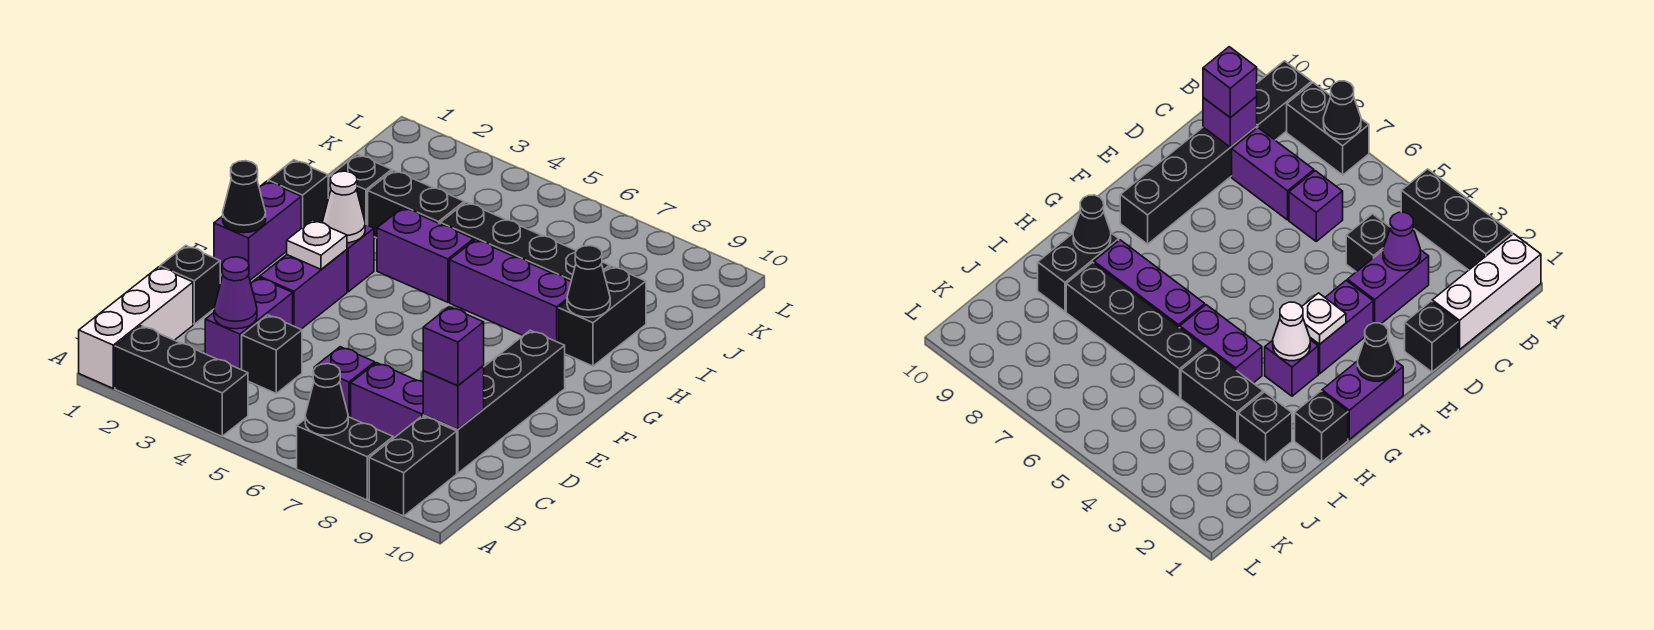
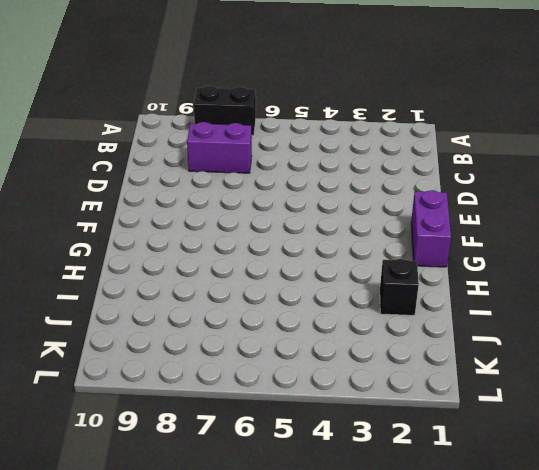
none -> white brick A1:C1 level 1
none -> black brick A2:A4 level 1
none -> black brick A9:B9 level 1

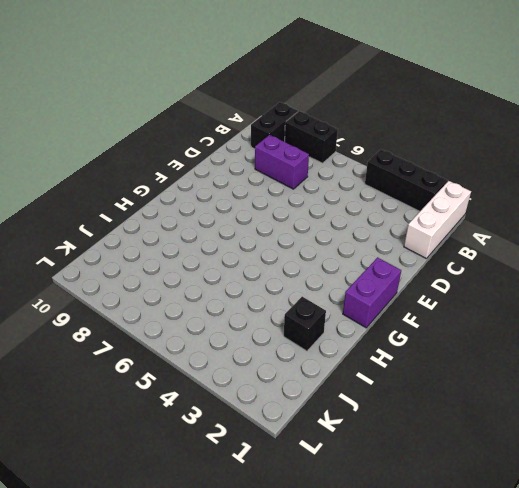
none -> purple brick C3:D3 level 1
none -> black brick C4 level 1
none -> purple brick C6 level 1

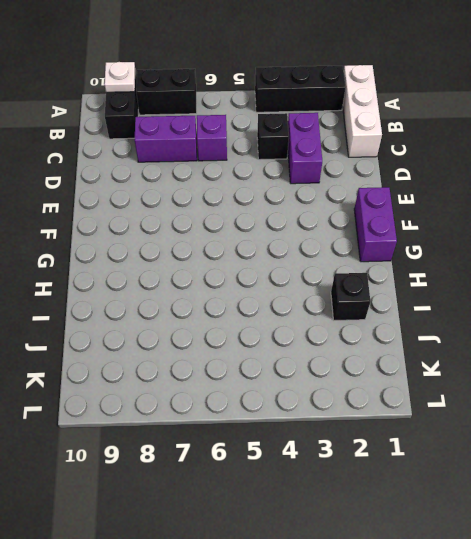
white plate A9 level 2 -> white plate F3 level 2
none -> black brick C9:F9 level 1
none -> black brick D1 level 1
none -> purple brick E3:F3 level 1

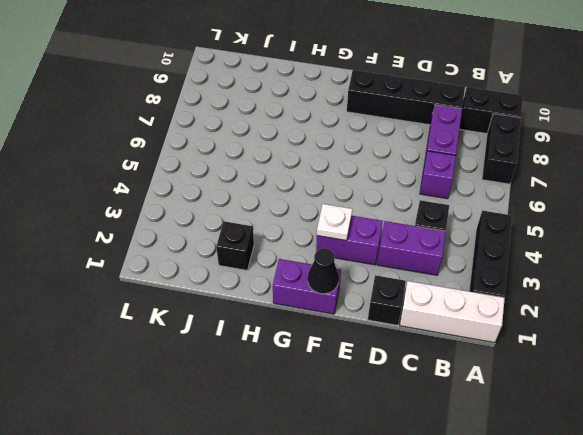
none -> purple brick G3 level 1
none -> black brick H1 level 1
none -> purple brick H4:H5 level 1

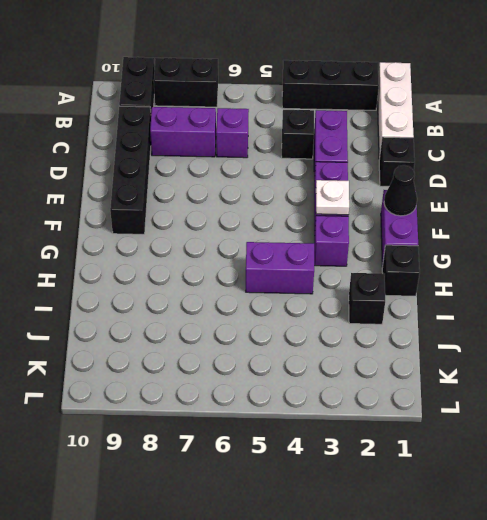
none -> purple brick H6:H8 level 1
none -> black brick H9:I9 level 1
none -> black brick I3:I4 level 1

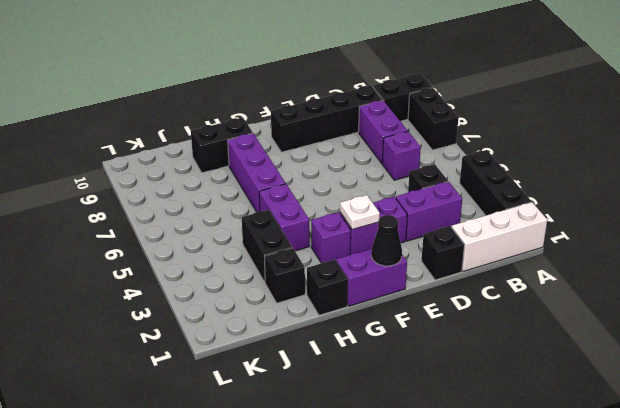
none -> black brick I5:I8 level 1
none -> black cone A7 level 2
none -> purple cone C3 level 2

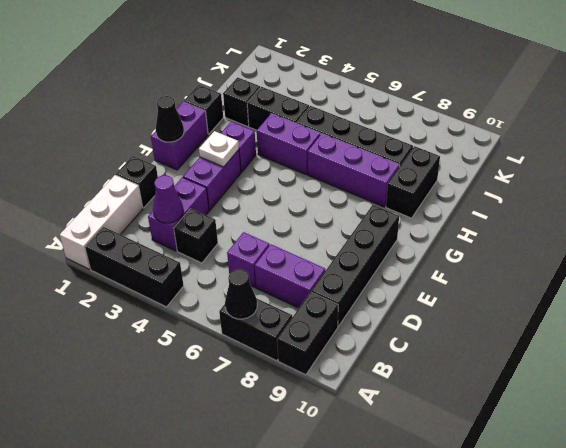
none -> purple brick C9 level 2
none -> white cone G3 level 2
none -> black cone H9 level 2

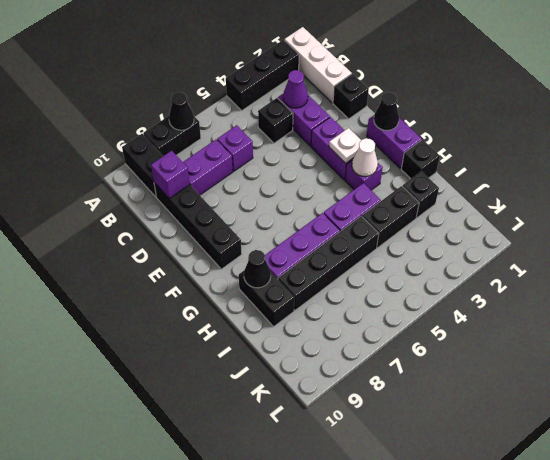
none -> purple brick C9 level 3

